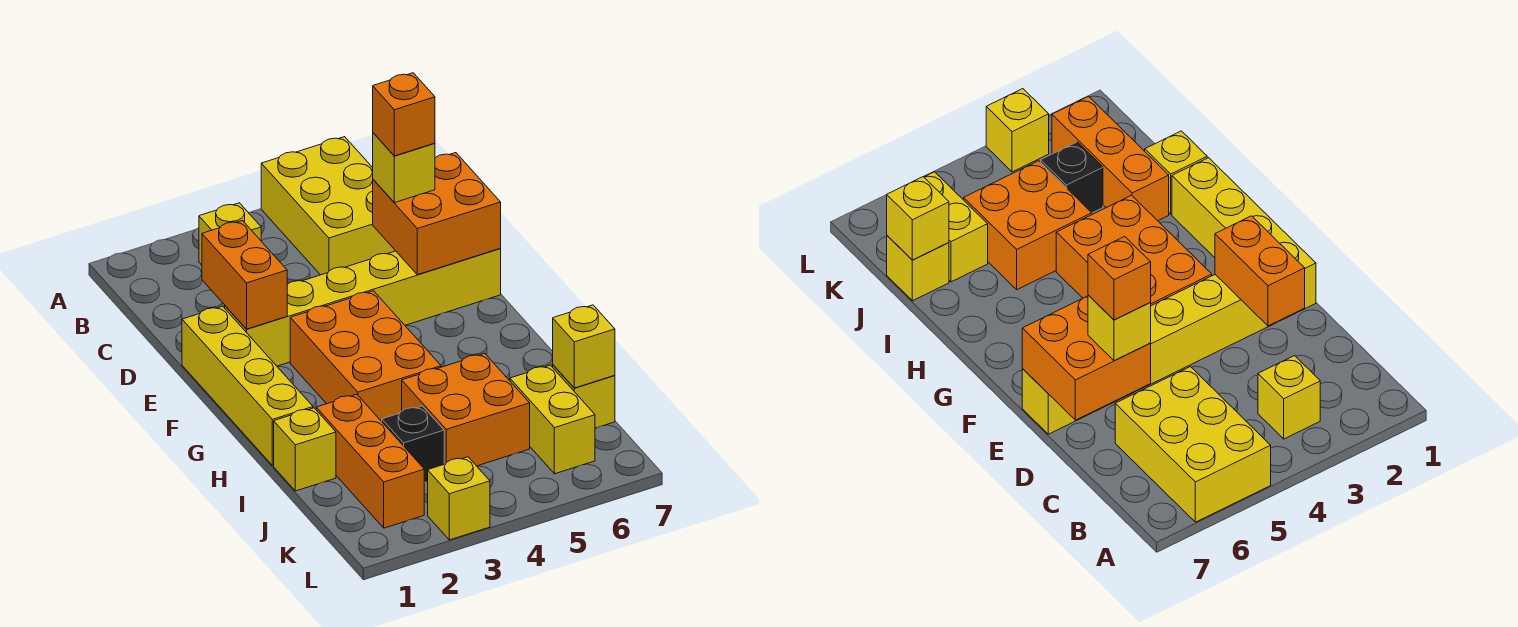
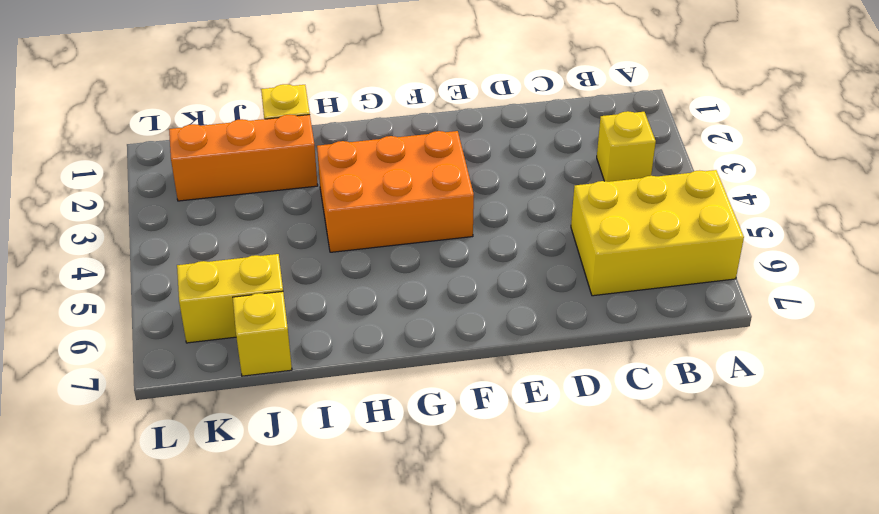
none -> yellow brick E1:H1 level 1
none -> yellow brick E2:E7 level 1
none -> orange brick I4:J5 level 1

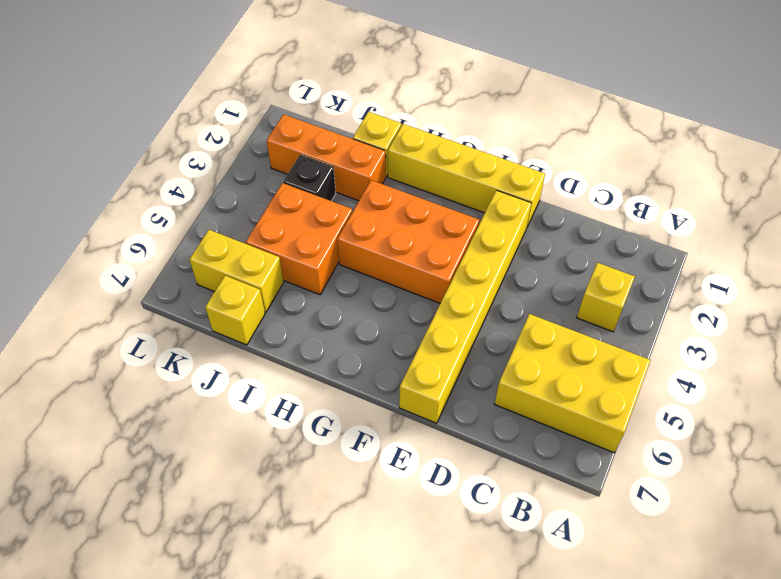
none -> yellow brick L3 level 1
none -> orange brick D2:E2 level 2
none -> orange brick D6:E7 level 2

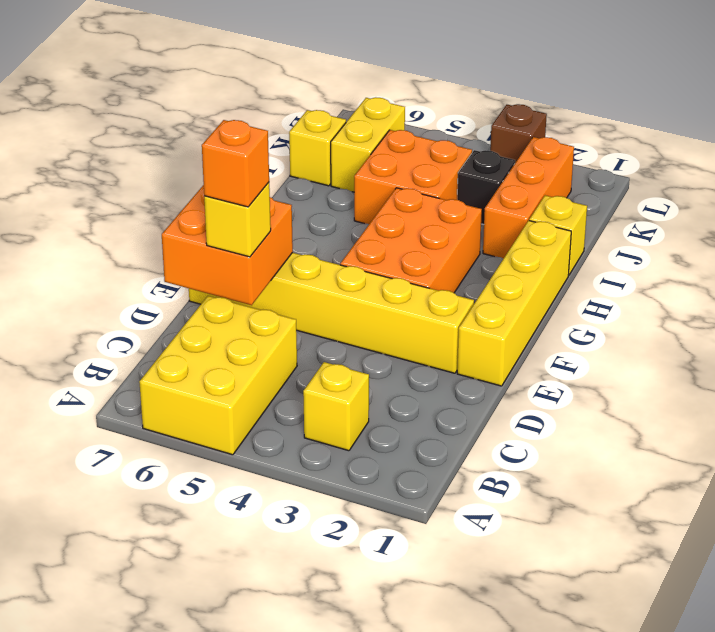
brown brick L3 level 1 -> yellow brick L3 level 1
none -> orange brick D2:E2 level 2
none -> yellow brick J7 level 2

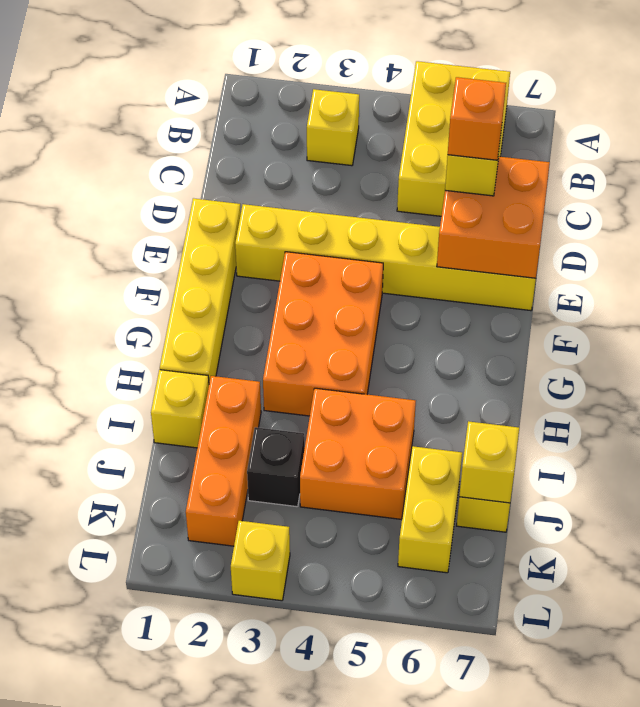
none -> orange brick D2:E2 level 2

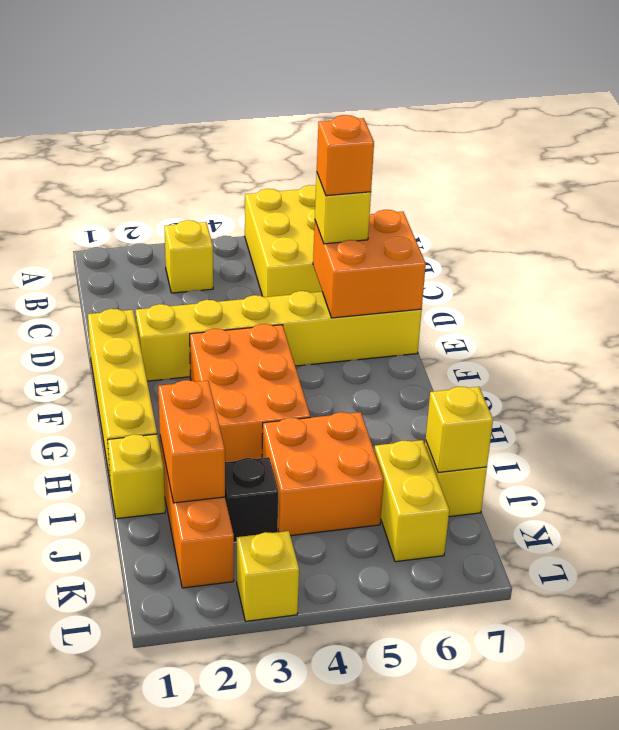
orange brick I2:J2 level 2 -> orange brick D2:E2 level 2

